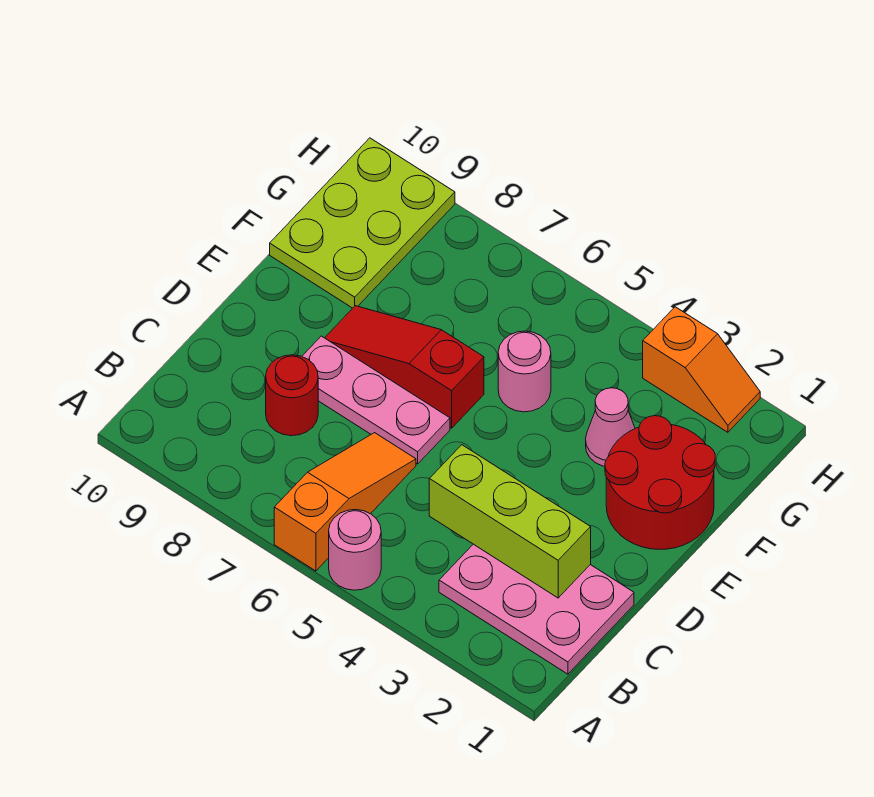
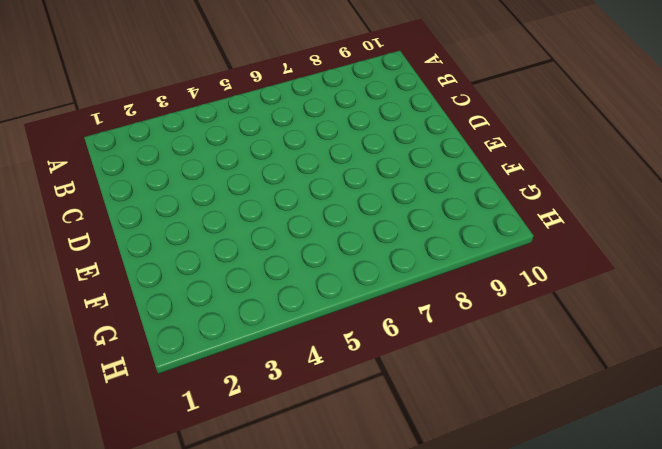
none -> pink round brick A5 level 1
none -> orange slope A6:C6 level 1 top A
none -> pink plate B1:C3 level 1

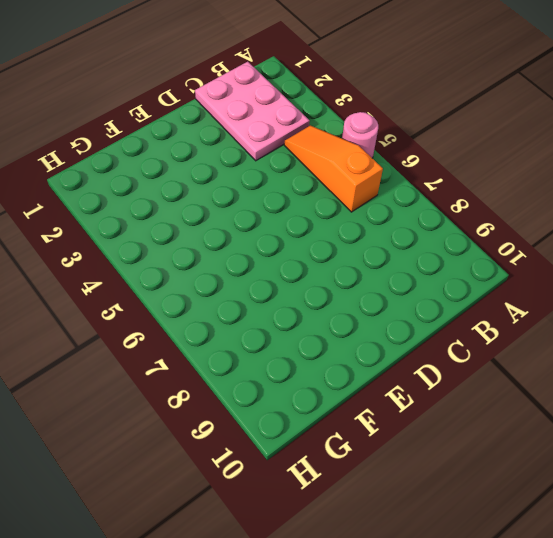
orange slope B4:B6 level 1 top 6 -> orange slope A6:C6 level 1 top A
none -> red round brick C8 level 1
none -> pink plate D6:D8 level 1
none -> red round brick E1:F2 level 1

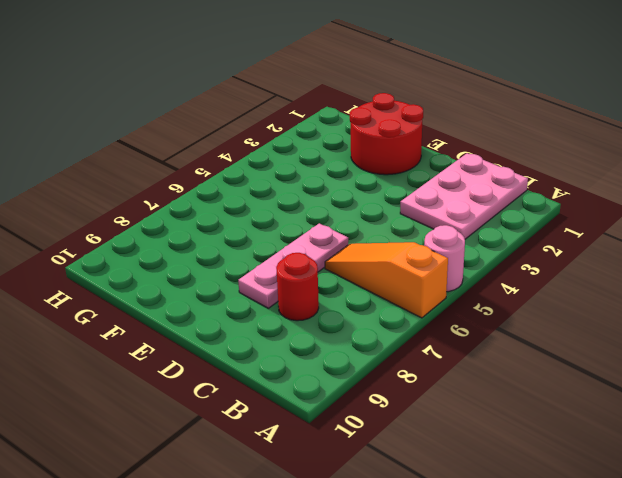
none -> red slope E6:E8 level 1 top 6
none -> pink cone F3 level 1
none -> pink round brick F5 level 1

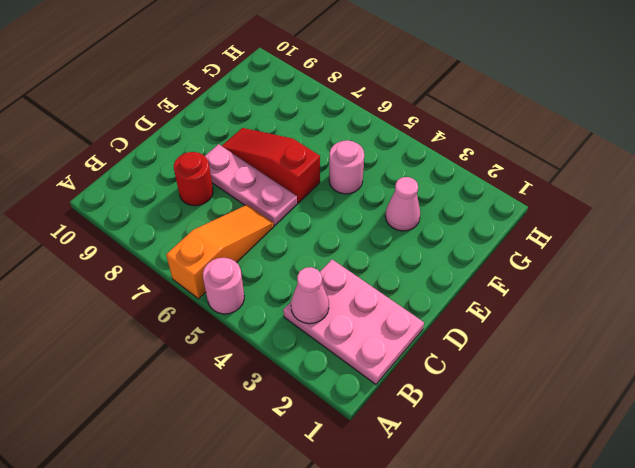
pink cone B3 level 2 -> none
none -> red round brick E1:F2 level 1
none -> lime plate F9:H10 level 1
none -> orange slope H2:H3 level 1 top 3

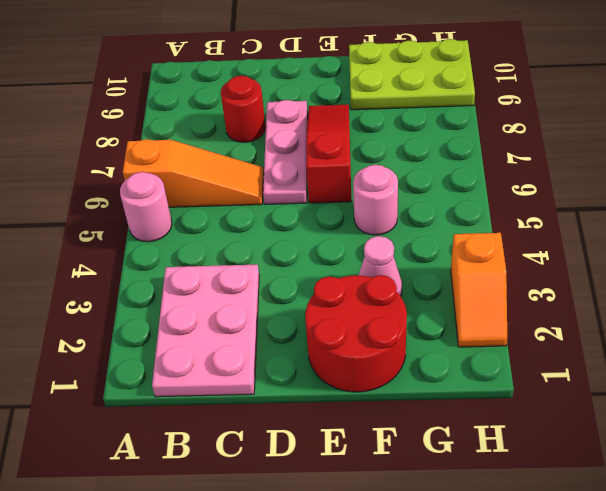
none -> lime brick C2:C4 level 2

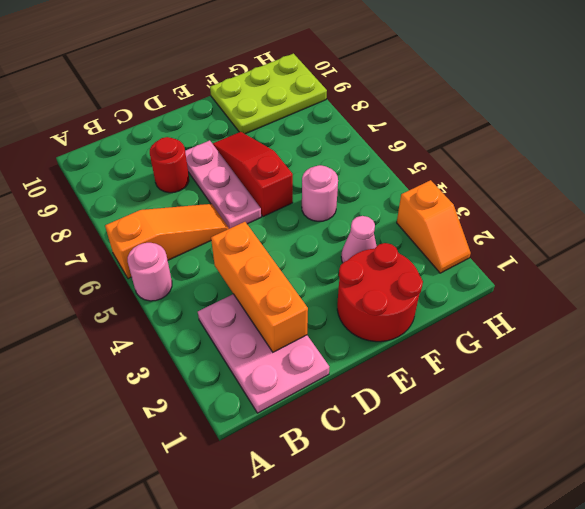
orange brick C2:C4 level 2 -> lime brick C2:C4 level 2

